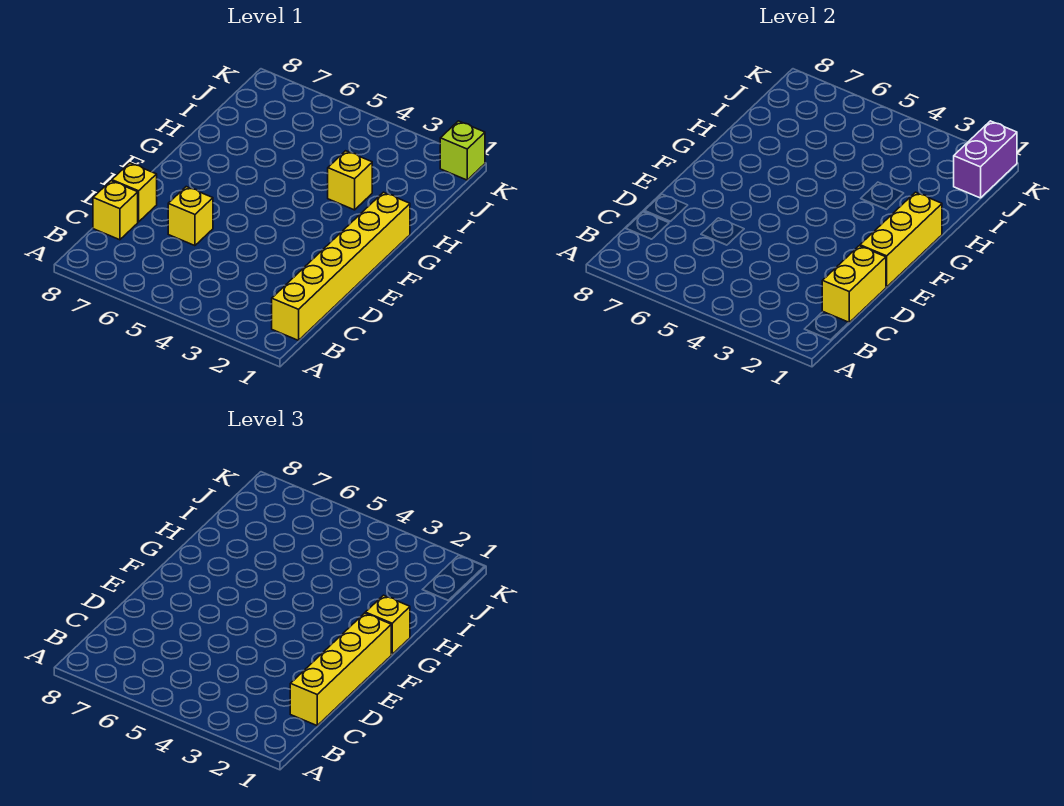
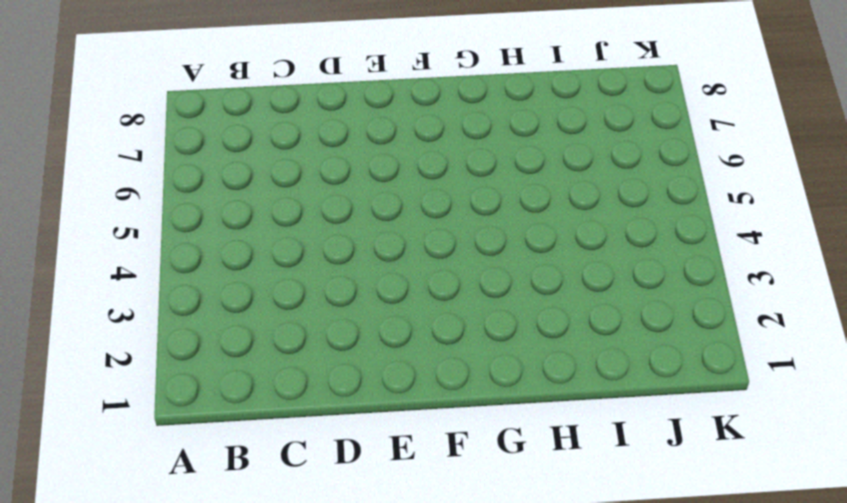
none -> yellow brick B1:G1 level 1
none -> yellow brick C8 level 1

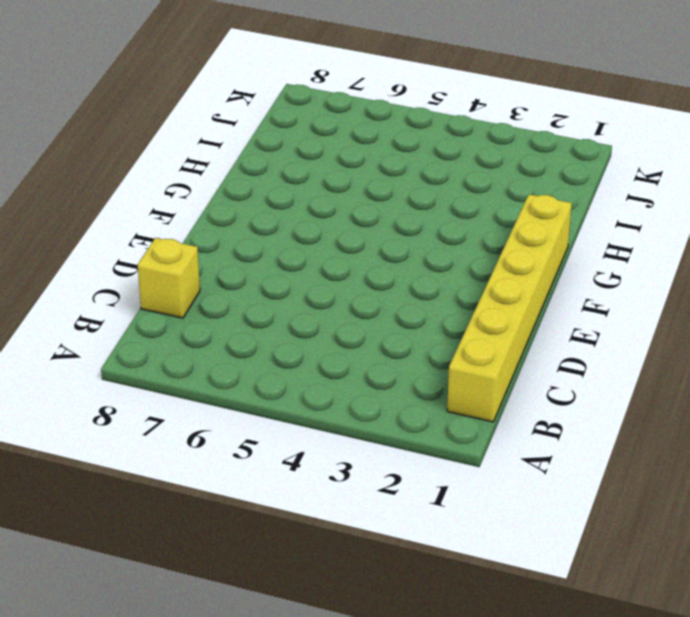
none -> yellow brick D6 level 1
none -> yellow brick D8 level 1

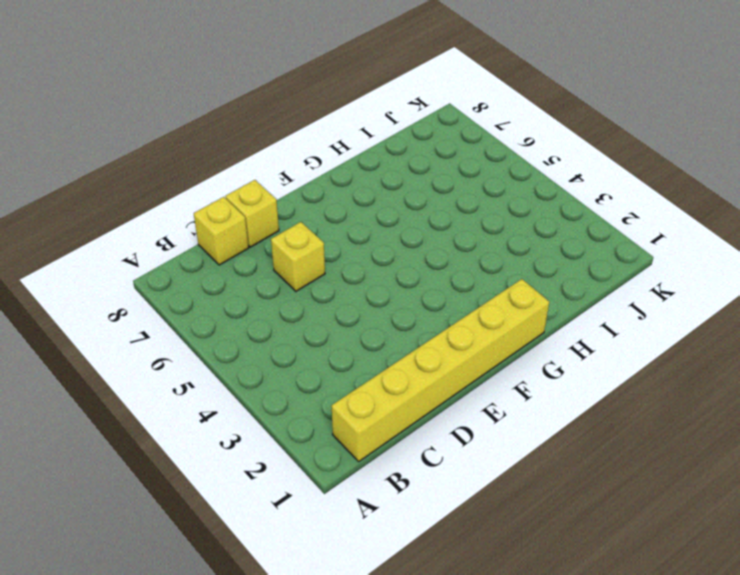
none -> yellow brick H3 level 1
none -> lime brick K1 level 1

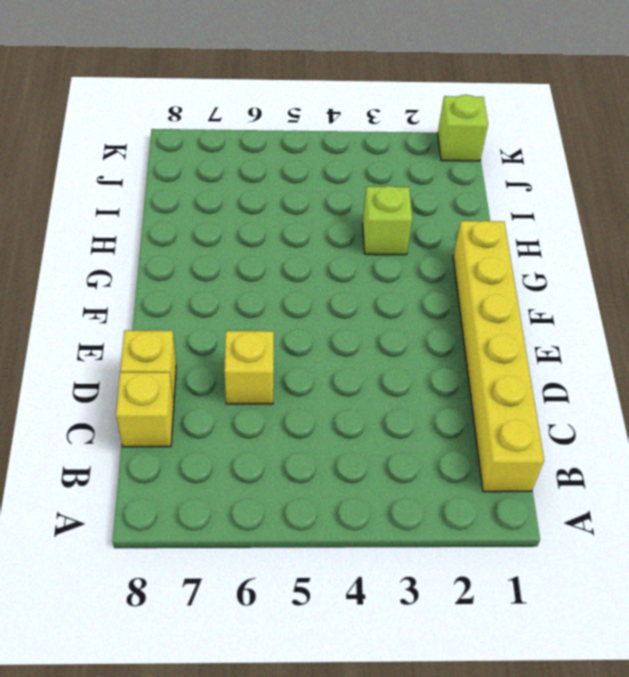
lime brick H3 level 1 -> yellow brick H3 level 1
none -> yellow brick C1:D1 level 2
none -> yellow brick E1:G1 level 2

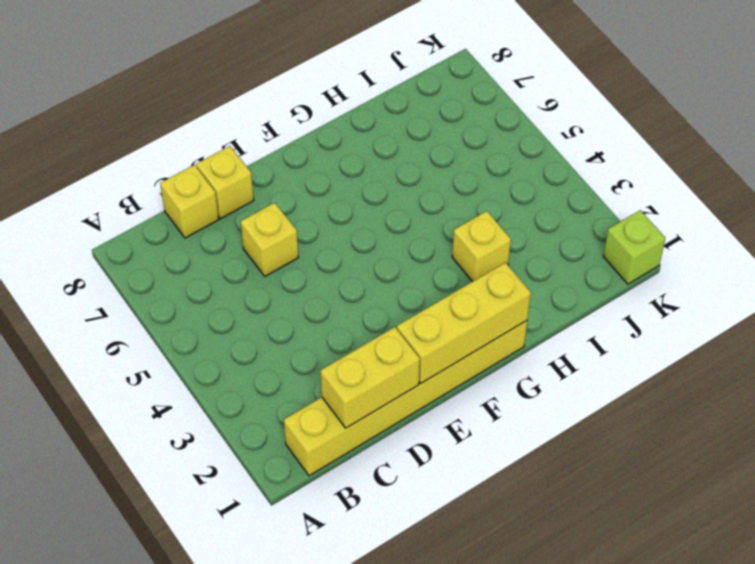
none -> purple brick J1:K1 level 2
none -> yellow brick C1:F1 level 3

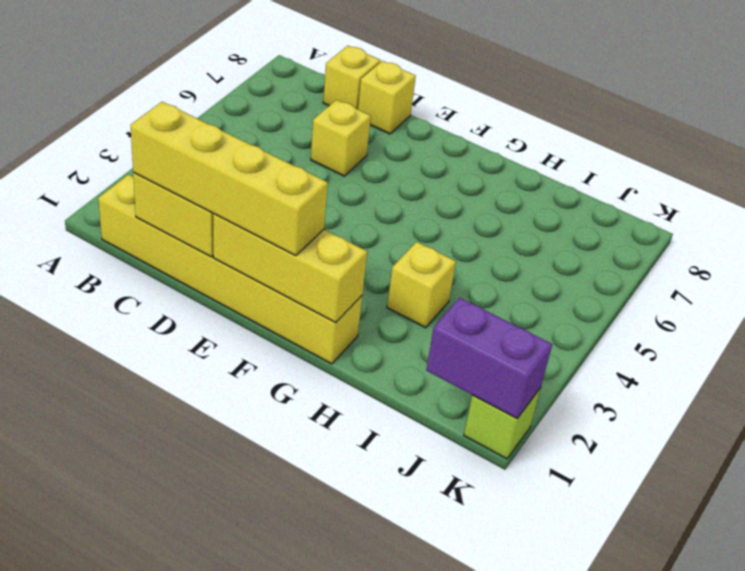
none -> yellow brick G1 level 3

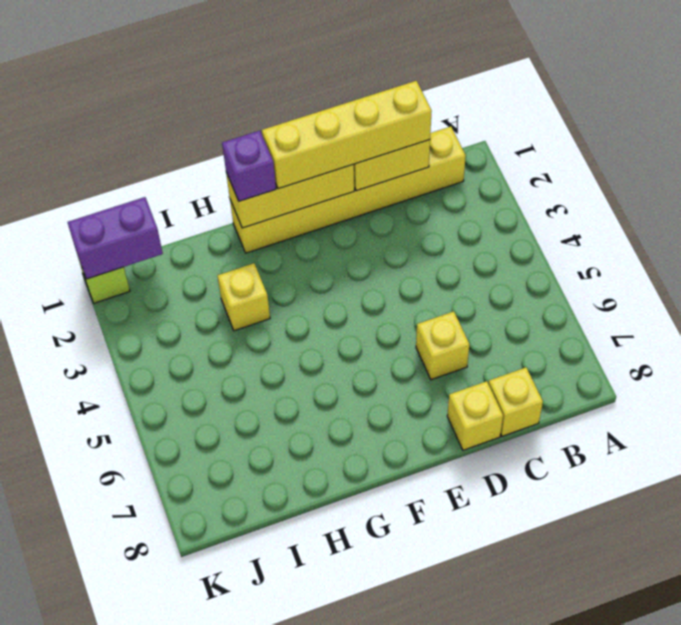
purple brick G1 level 3 -> yellow brick G1 level 3

